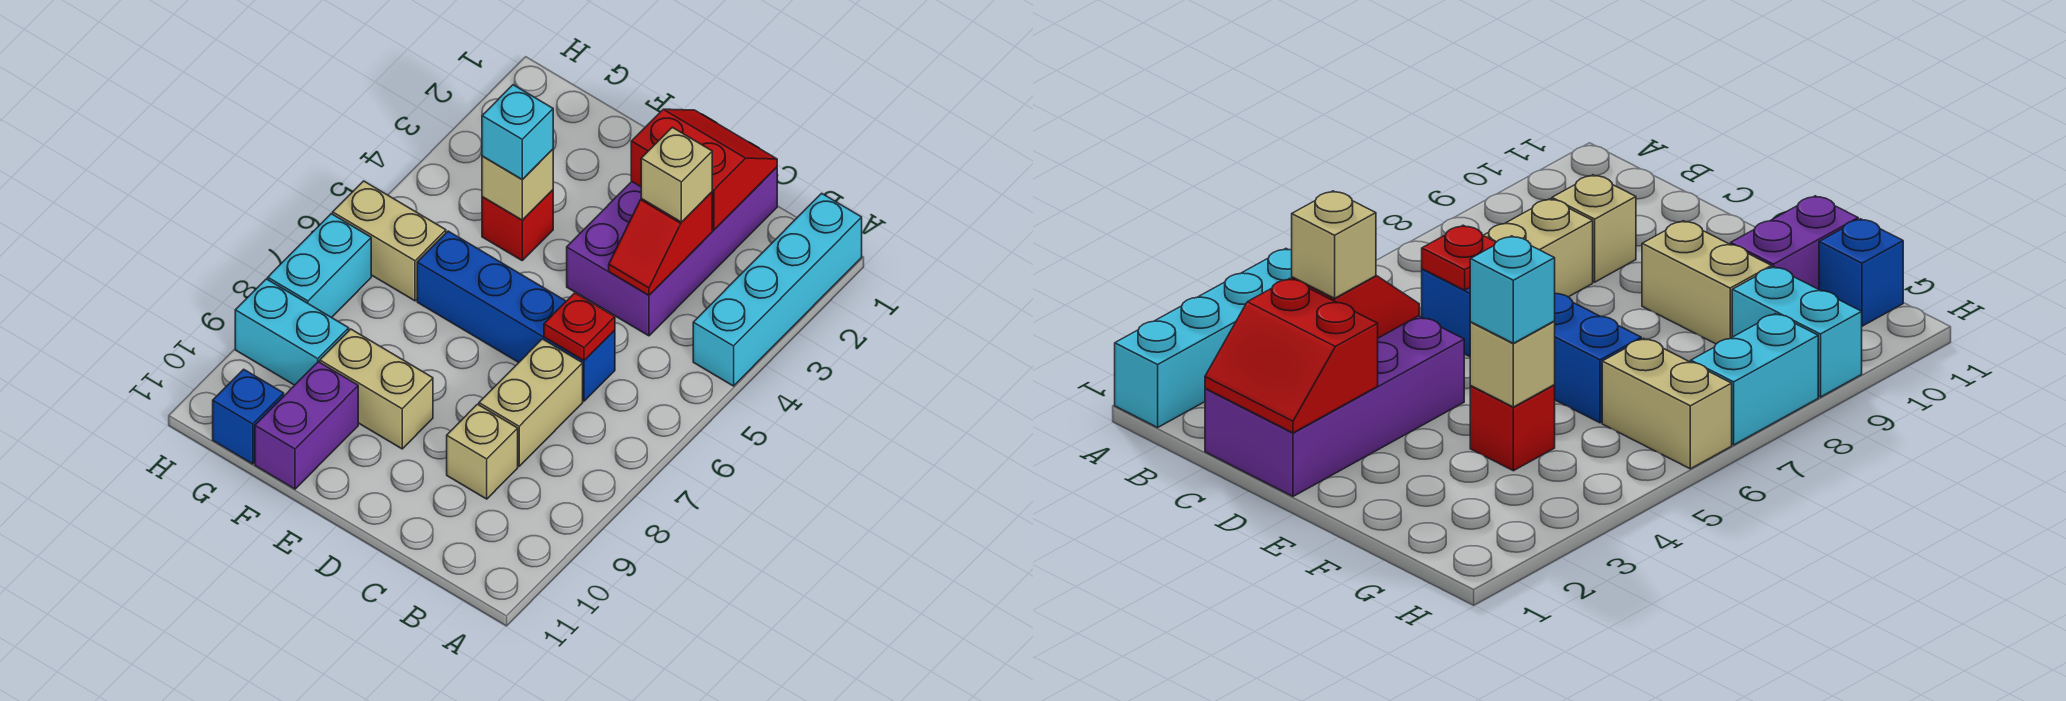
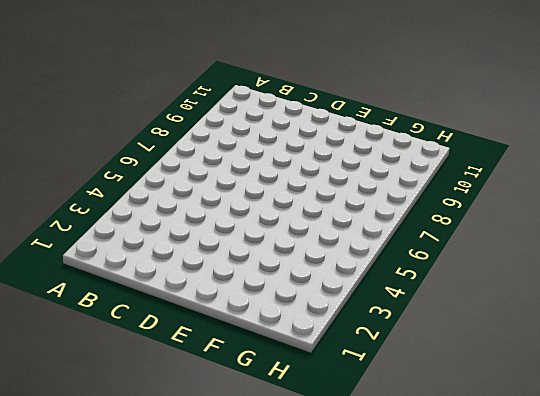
none -> cyan brick A1:A4 level 1
none -> purple brick C1:D4 level 1
none -> blue brick C6:F6 level 1

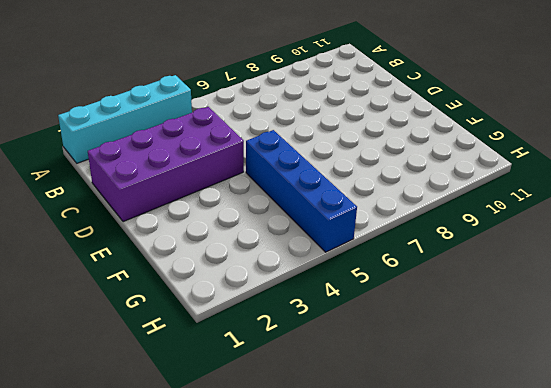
blue brick E5:H5 level 1 -> blue brick C6:F6 level 1
none -> tan brick C7:C8 level 1
none -> tan brick C9 level 1
none -> tan brick E9:F9 level 1

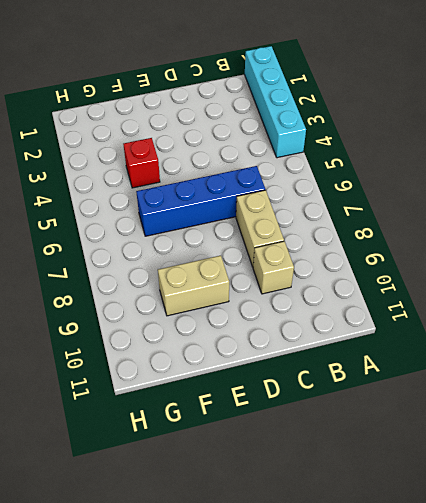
none -> purple brick C1:D4 level 1
none -> purple brick F10:F11 level 1
none -> tan brick G6:H6 level 1

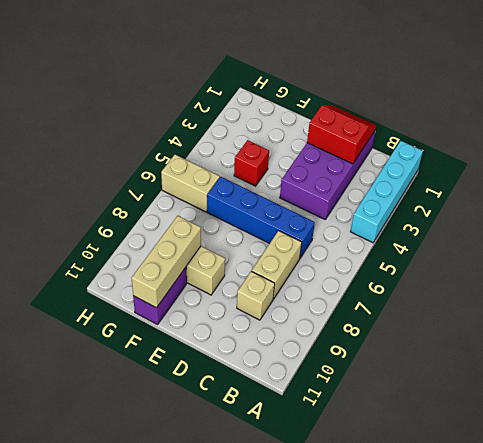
tan brick F9:F11 level 2 -> none
none -> cyan brick G9:H9 level 1
none -> blue brick G11 level 1
none -> cyan brick H7:H8 level 1

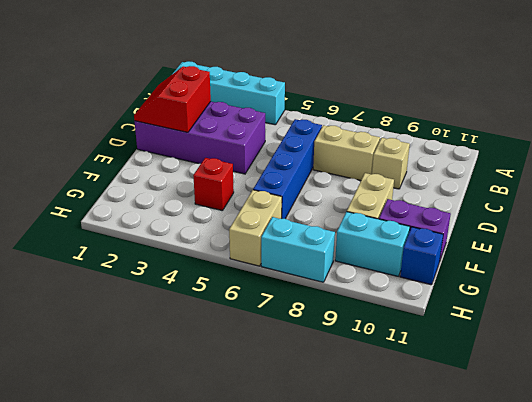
cyan brick G9:G10 level 1 -> cyan brick G9:H9 level 1
none -> red slope C3:C4 level 2 top 3
none -> red plate C6 level 2
none -> tan brick F4 level 2

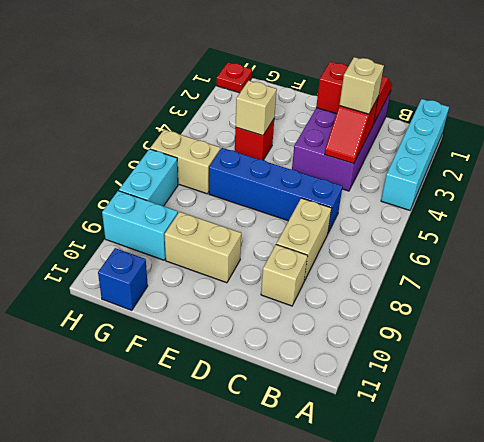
red plate H1 level 1 -> red plate C6 level 2
none -> purple brick F10:F11 level 1
none -> cyan brick F4 level 3

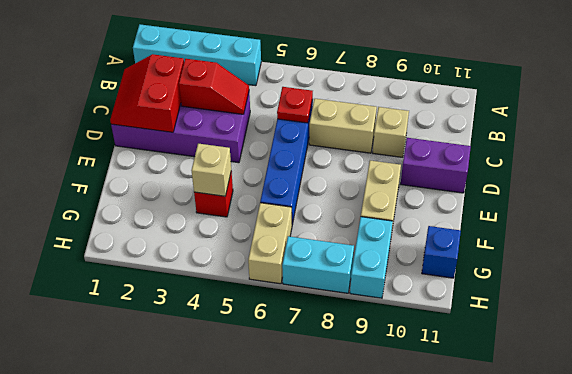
purple brick D10:D11 level 1 -> purple brick F10:F11 level 1
none -> tan brick C3 level 3
none -> cyan brick F4 level 3

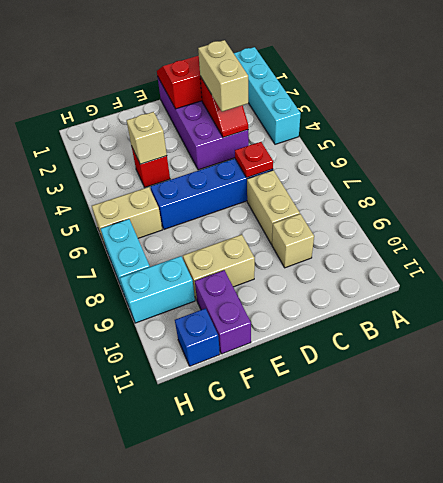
tan brick C3:C4 level 3 -> tan brick C3 level 3
none -> cyan brick F4 level 3

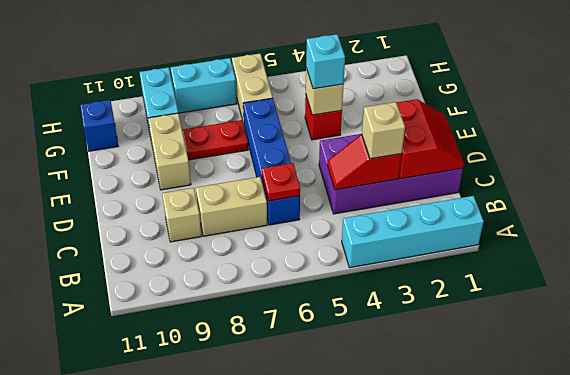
red plate F7:F8 level 1 -> none
none -> purple brick F10:F11 level 1

